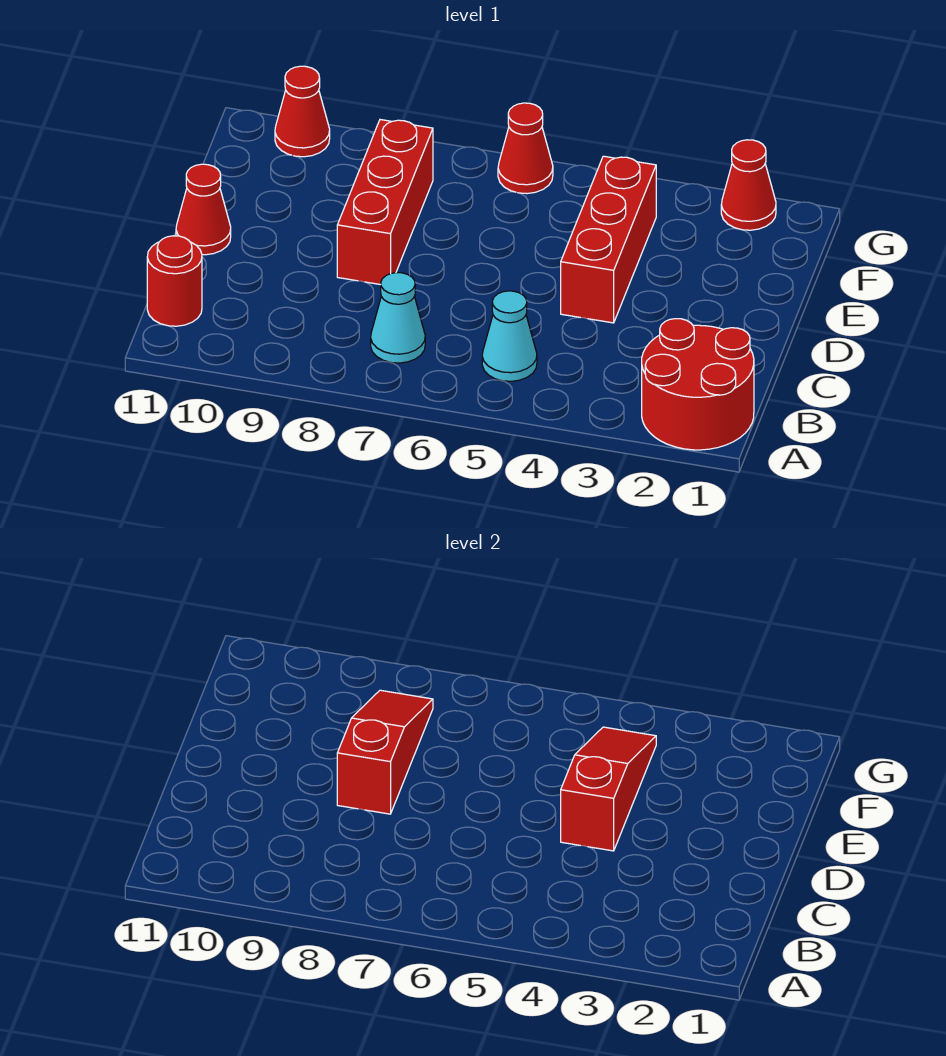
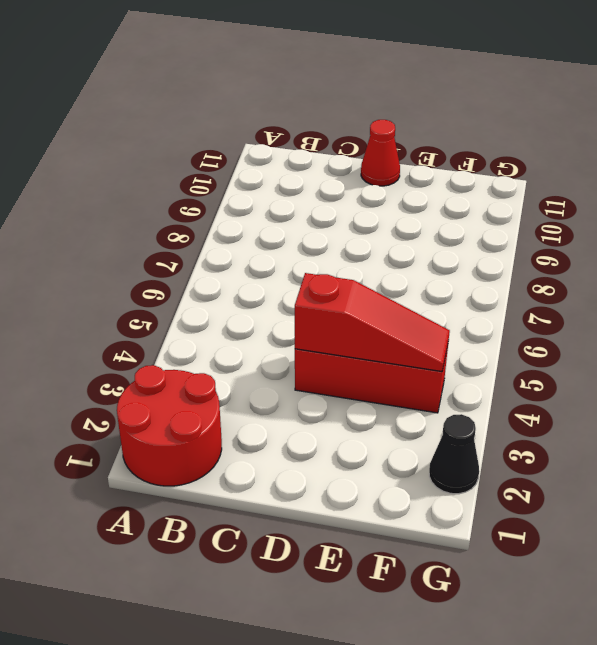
black cone G2 level 1 -> red cone G2 level 1
none -> cyan cone B5 level 1
none -> cyan cone B7 level 1
none -> red round brick B11 level 1

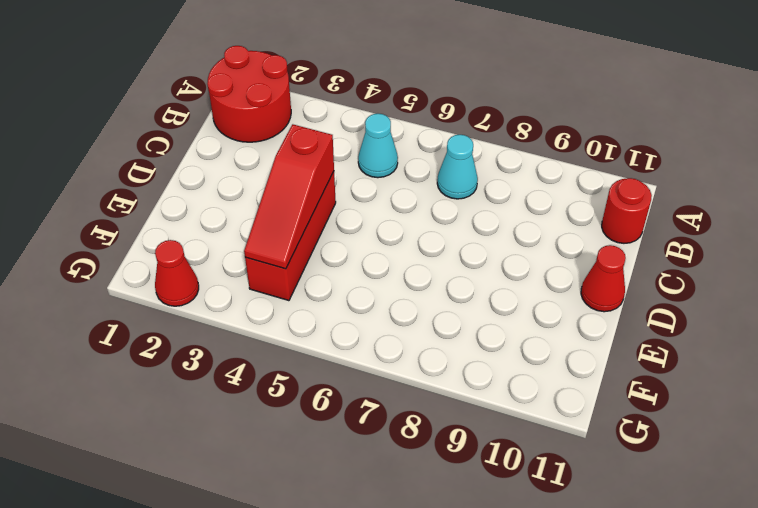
none -> red brick D8:F8 level 1
none -> red cone G6 level 1
none -> red cone G10 level 1

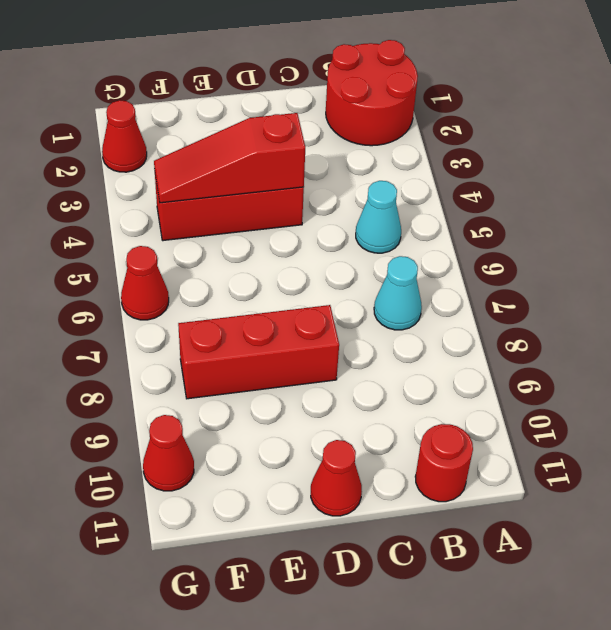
none -> red slope D8:F8 level 2 top D

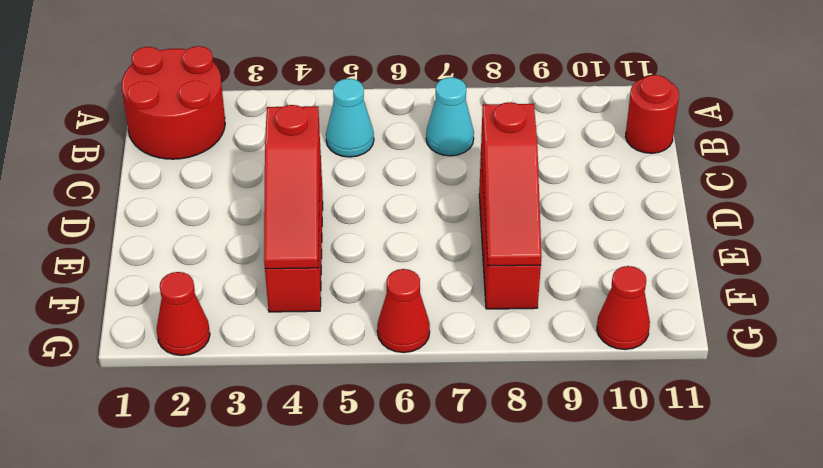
none -> red cone D11 level 1

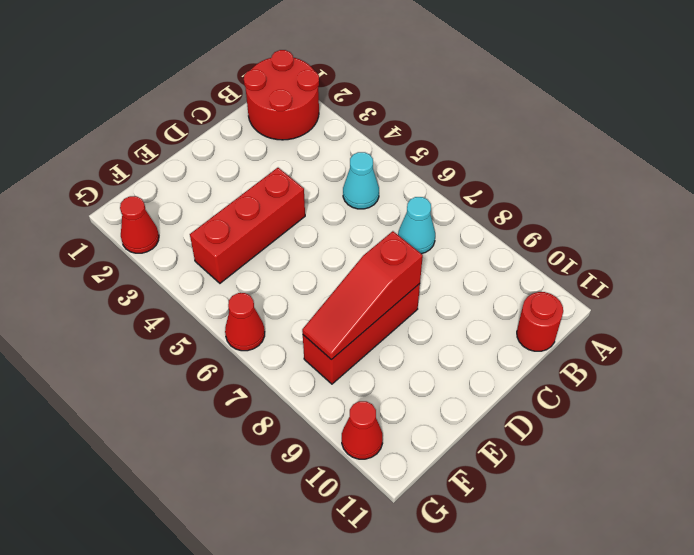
none -> red cone D11 level 1
none -> red slope D4:F4 level 2 top D

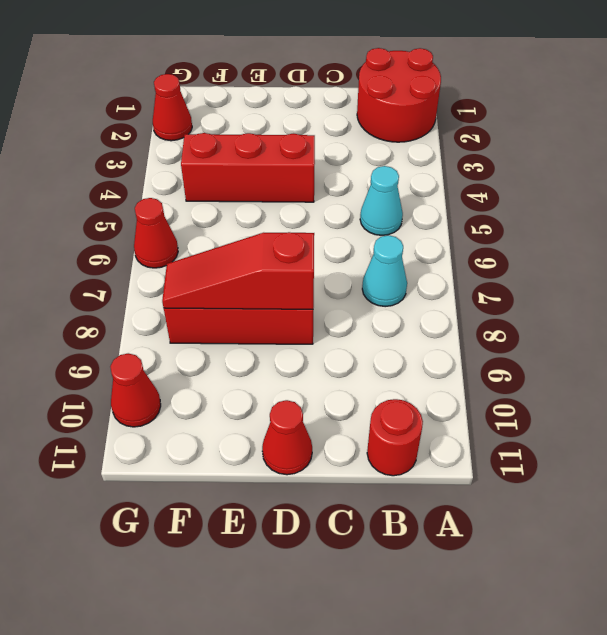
none -> red slope D4:F4 level 2 top D

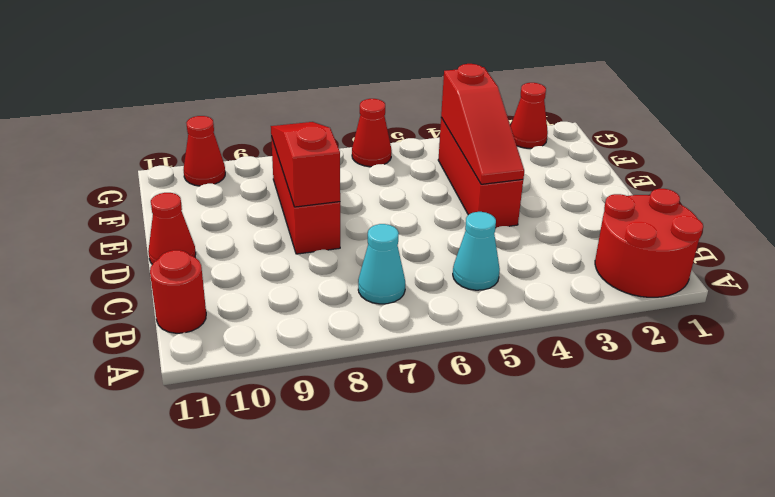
red slope D4:F4 level 2 top F -> red slope D4:F4 level 2 top D

